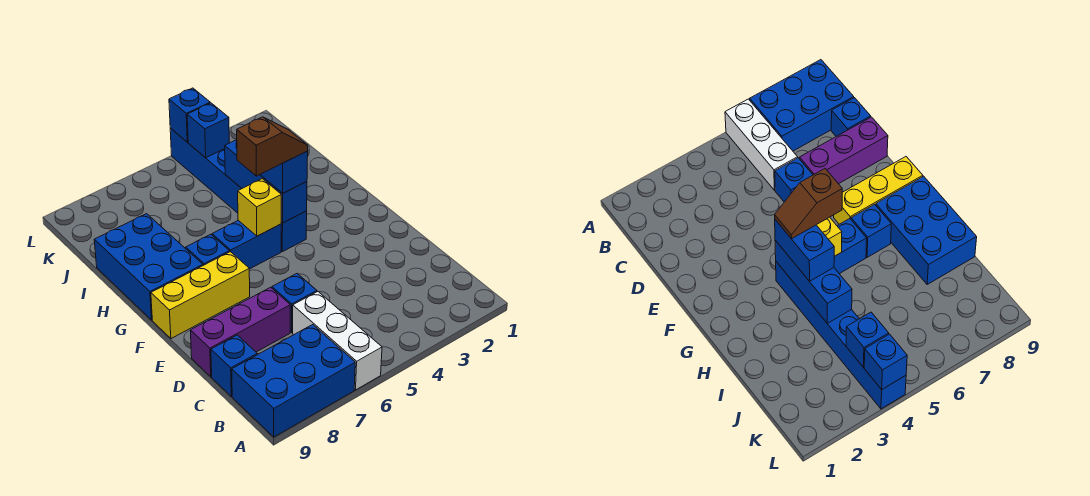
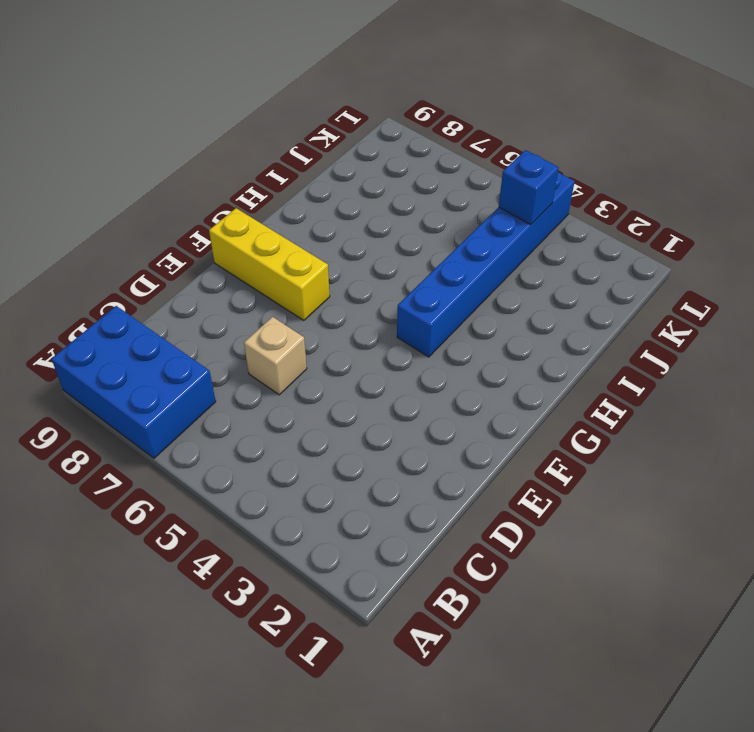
tan brick D6 level 1 -> blue brick D6 level 1
none -> white brick A6:C6 level 1
none -> blue brick C9 level 1
none -> purple brick D7:D9 level 1

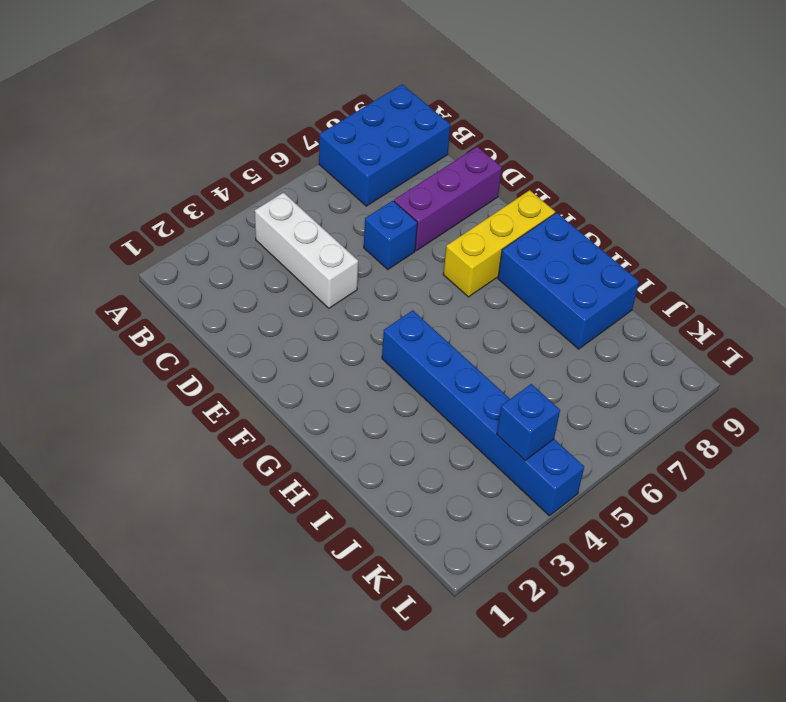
white brick B4:D4 level 1 -> white brick A6:C6 level 1
none -> blue brick C9 level 1
none -> blue brick G5:G6 level 1
none -> blue brick G7 level 1

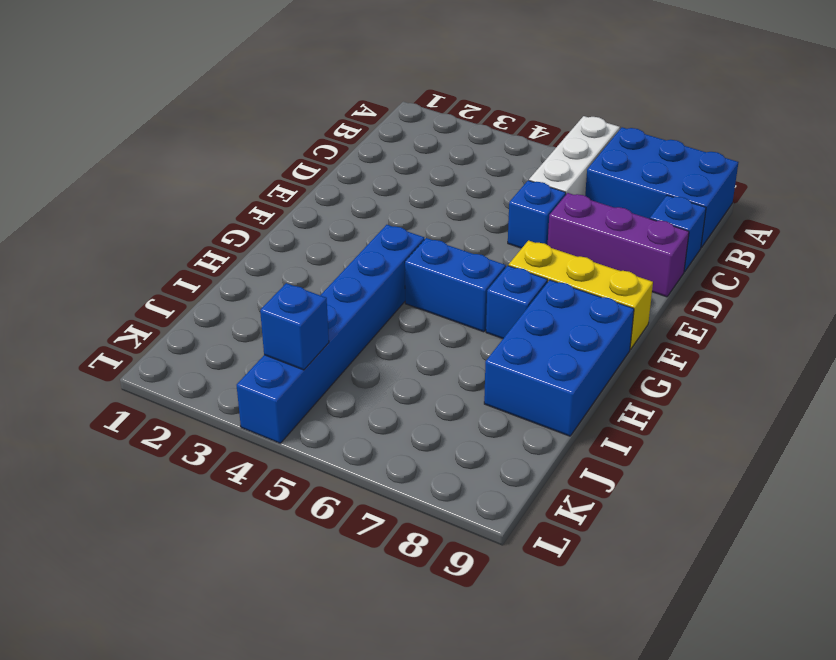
none -> blue brick G4:I4 level 2
none -> yellow brick G5 level 2
none -> blue brick L4 level 2

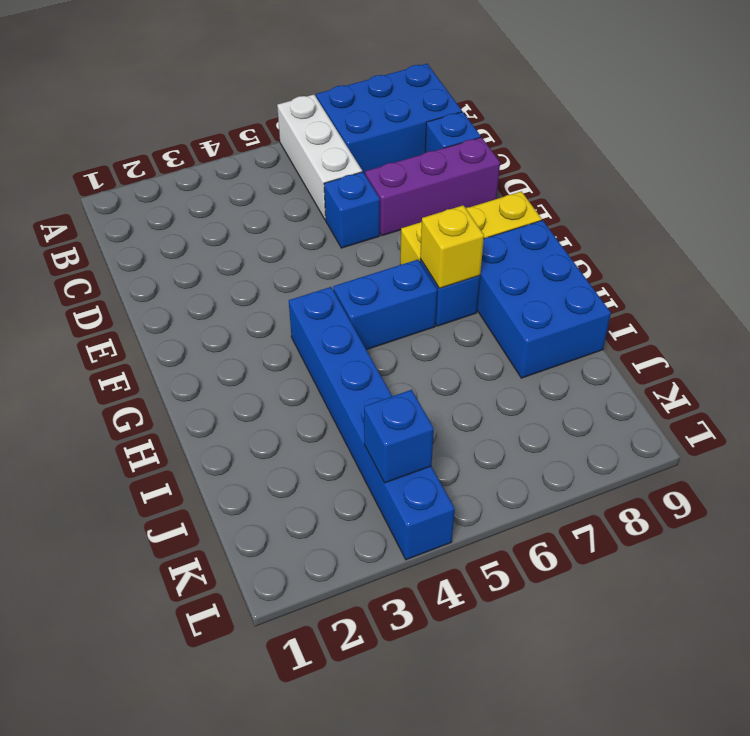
yellow brick G7 level 2 -> yellow brick G5 level 2
none -> blue brick G4:I4 level 2
none -> blue brick L4 level 2
none -> blue brick G4:H4 level 3

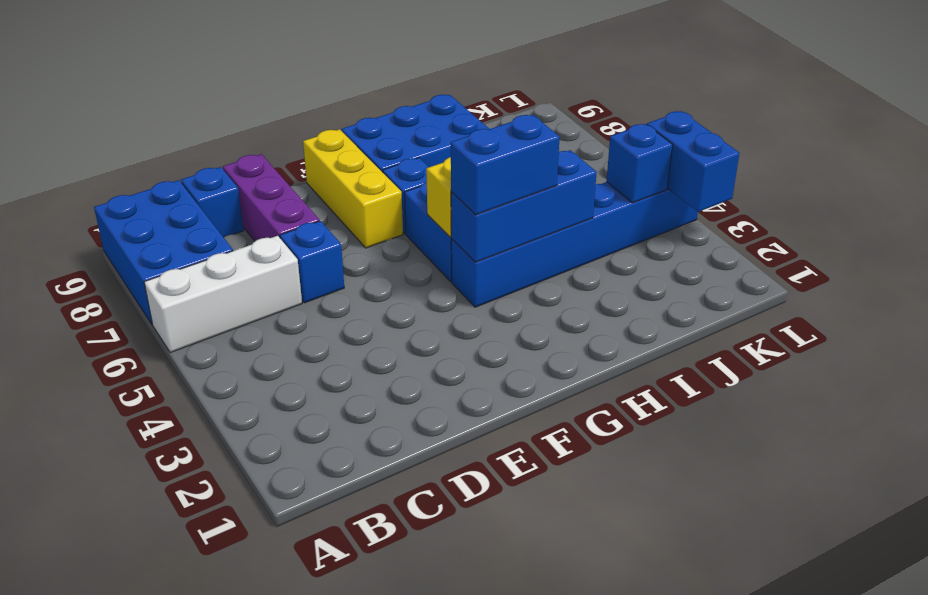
blue brick L3:L4 level 2 -> blue brick L4 level 2
none -> brown slope G4:G5 level 4 top 5

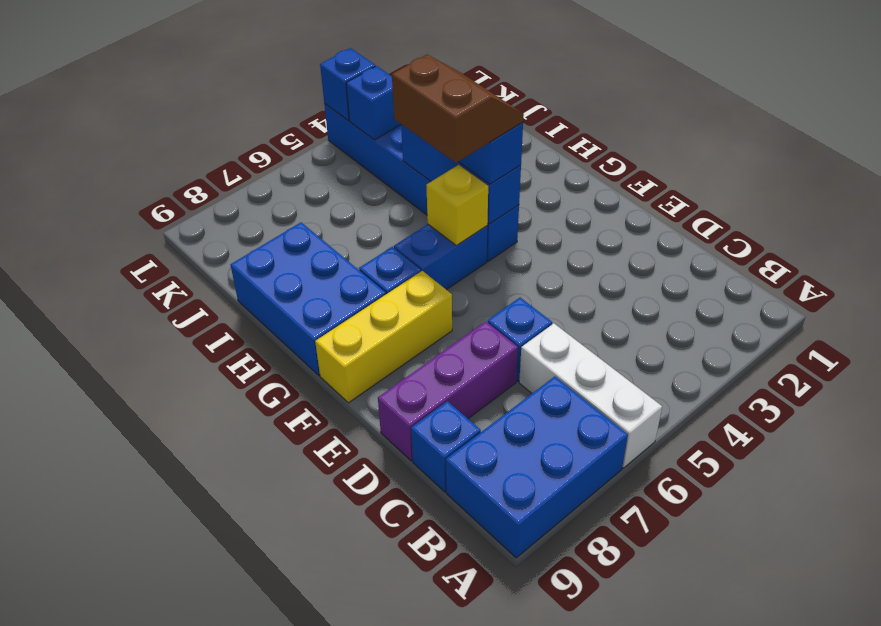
brown slope G4:H5 level 4 top 5 -> brown slope G4:G5 level 4 top 5

